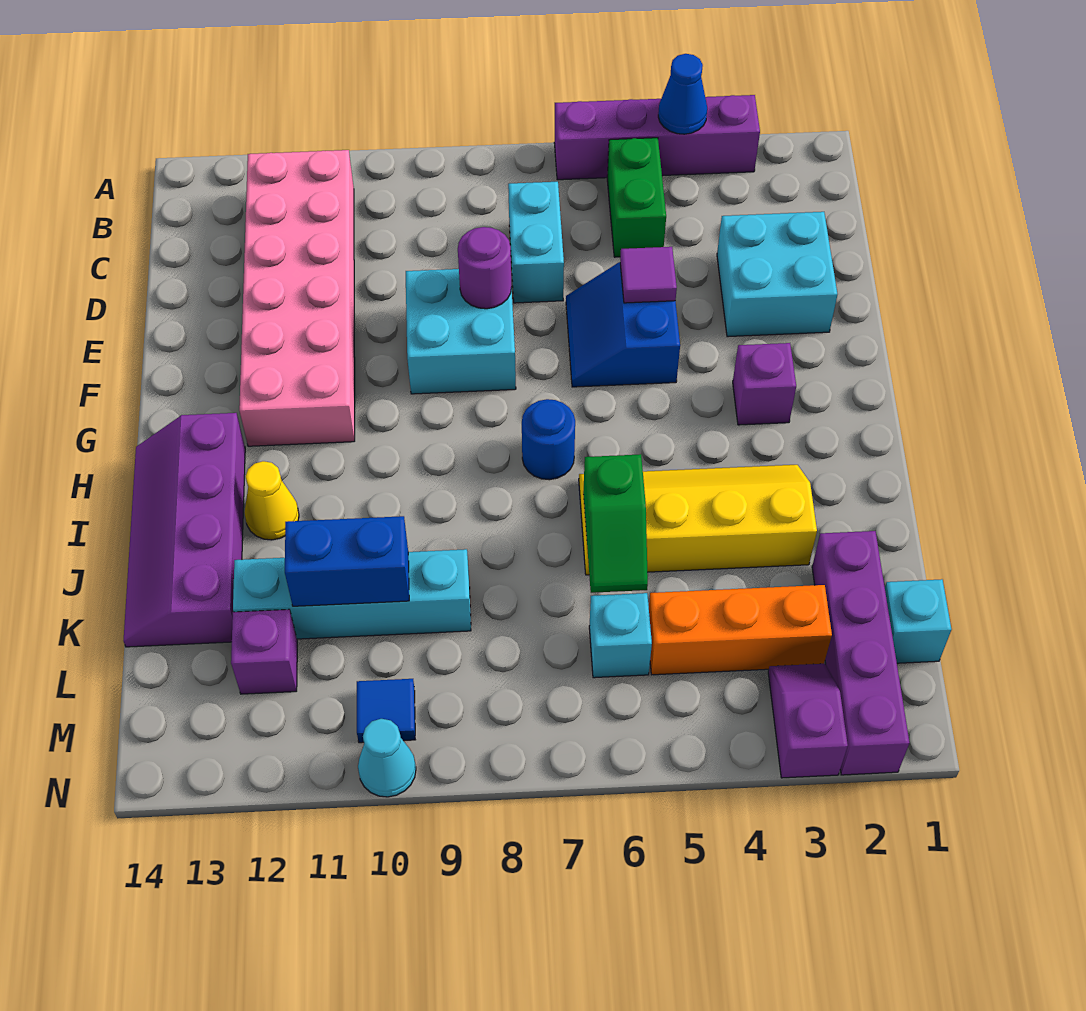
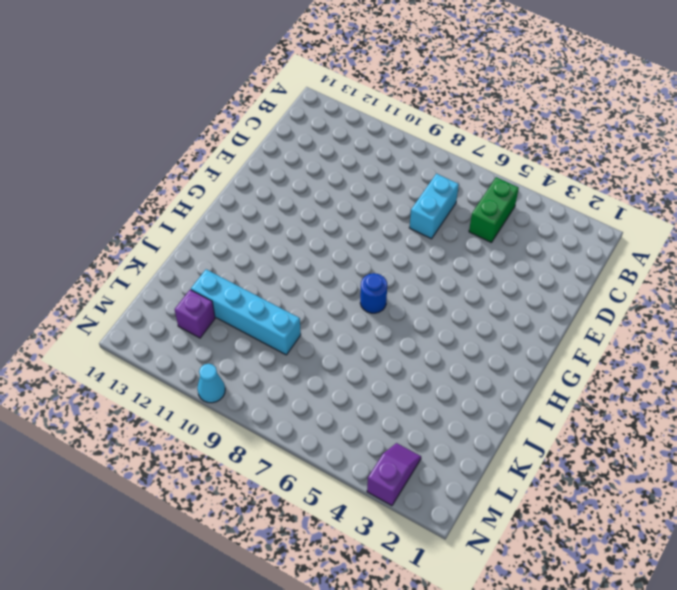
none -> purple brick A3:A6 level 1
none -> pink brick B11:G12 level 1
none -> cyan brick D2:E3 level 1

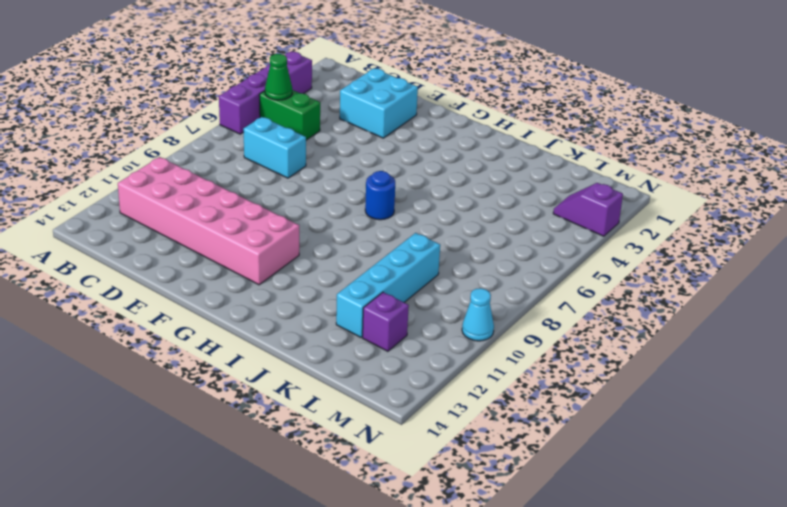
green cone B5 level 2 -> none
none -> blue slope E5:F6 level 1 top 5
none -> cyan brick E8:F9 level 1
none -> purple brick G3 level 1

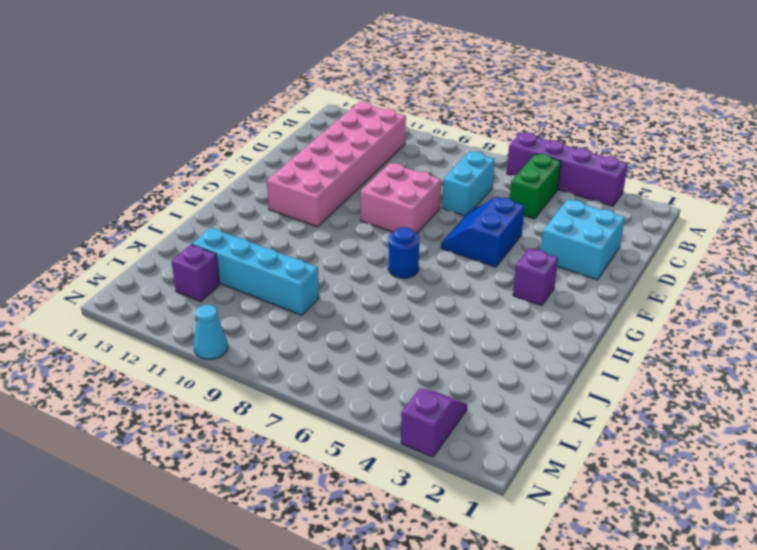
pink brick E8:F9 level 1 -> cyan brick E8:F9 level 1
none -> purple slope H13:K14 level 1 top 13
none -> yellow slope I3:J6 level 1 top J
none -> yellow cone I12 level 1

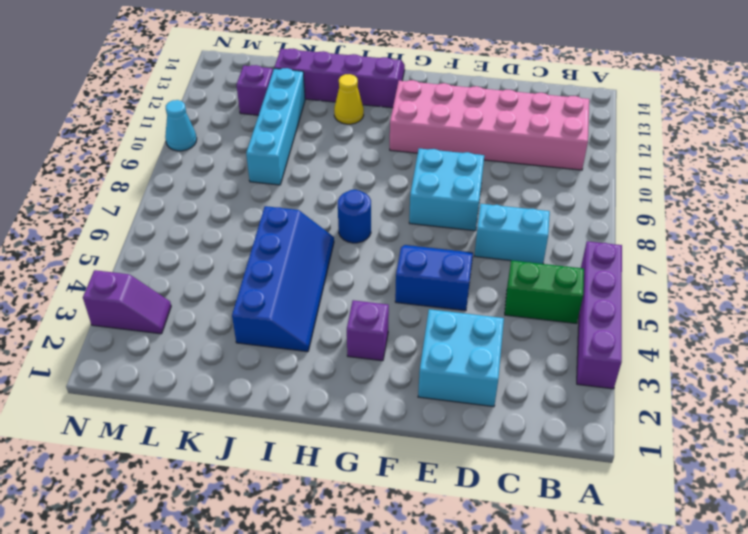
blue slope I3:J6 level 1 top J -> yellow slope I3:J6 level 1 top J
none -> purple brick K2:N2 level 1
none -> cyan brick L1 level 1
none -> orange brick L3:L5 level 1

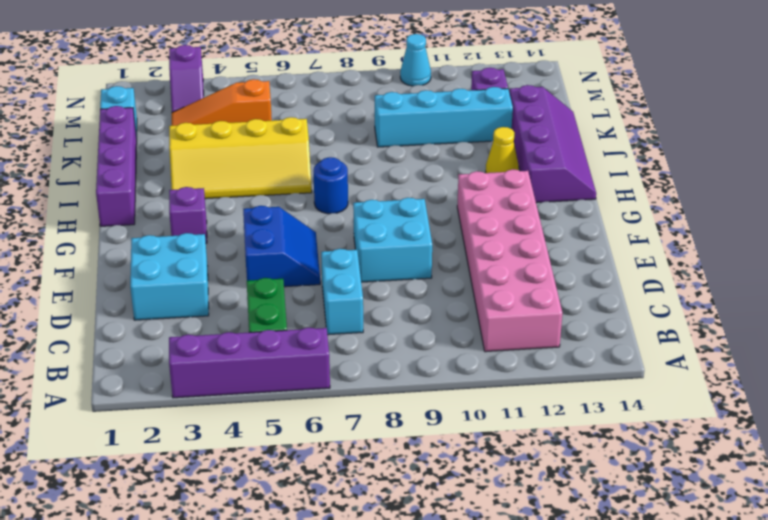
purple brick H1:K1 level 1 -> purple brick K2:N2 level 1
orange slope L3:L5 level 1 top 5 -> orange brick L3:L5 level 1
none -> cyan brick L6 level 1
none -> blue tile M10 level 1
none -> blue cone A4 level 2

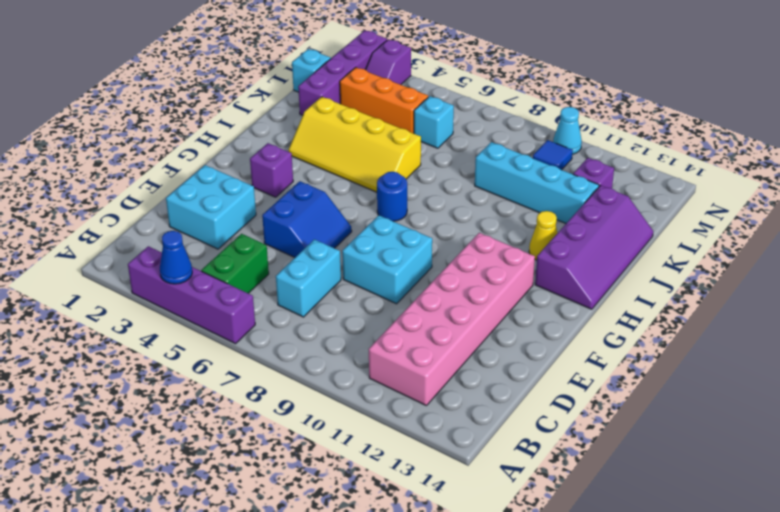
none -> purple tile E5 level 2
none -> purple round brick E8 level 2
none -> green slope J6:K6 level 2 top J

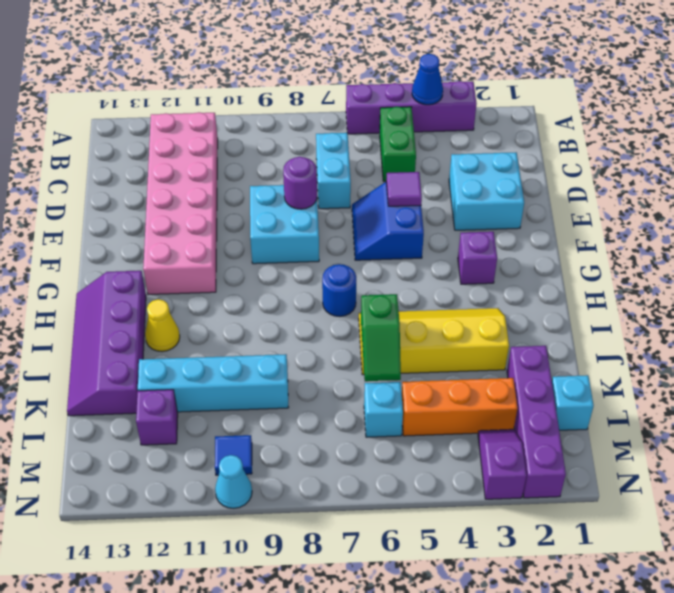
none -> blue brick K10:K11 level 2

